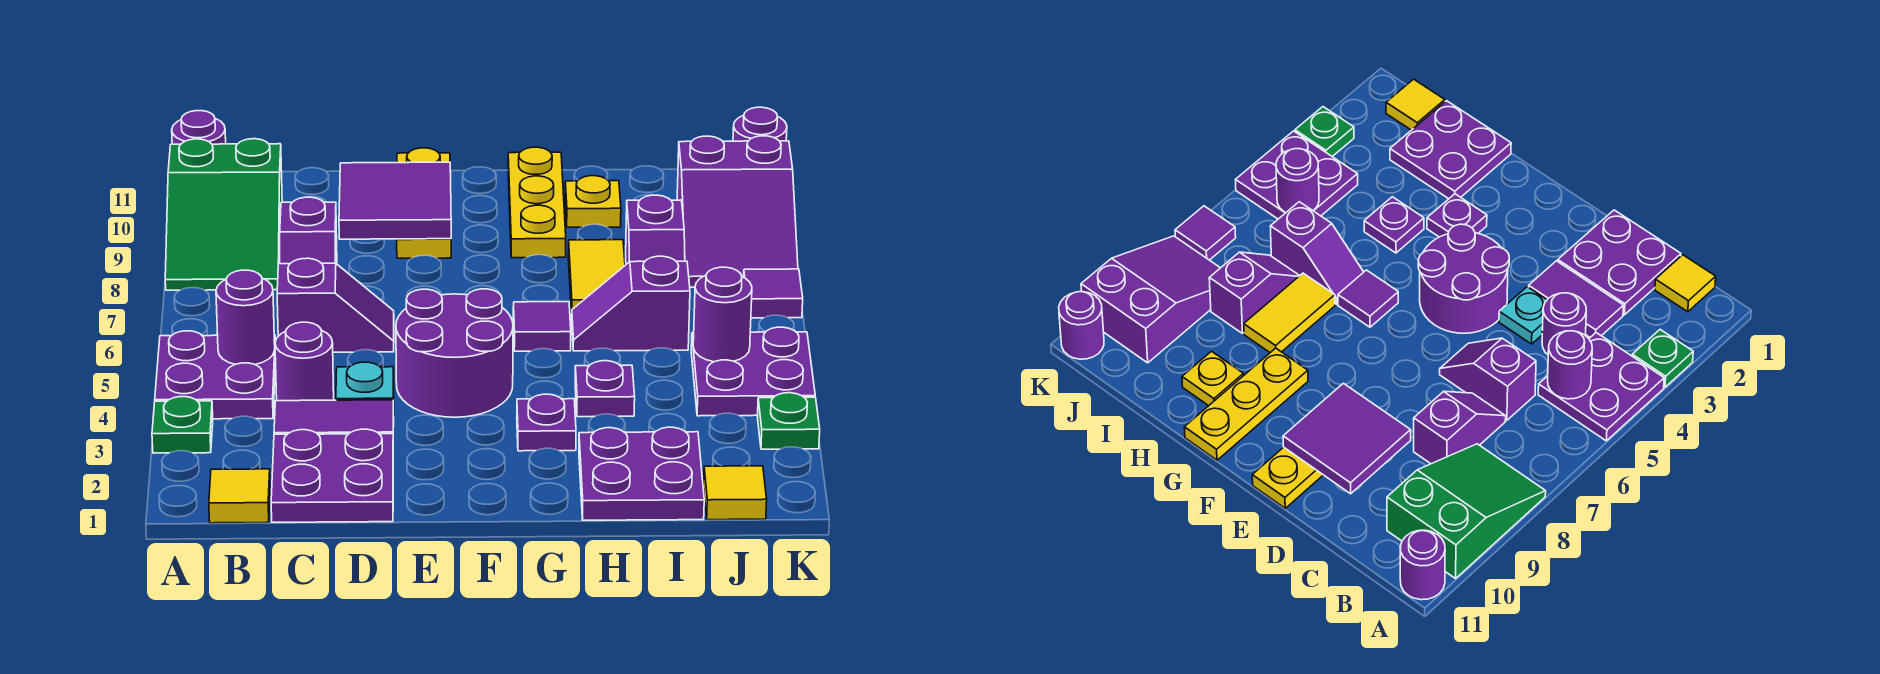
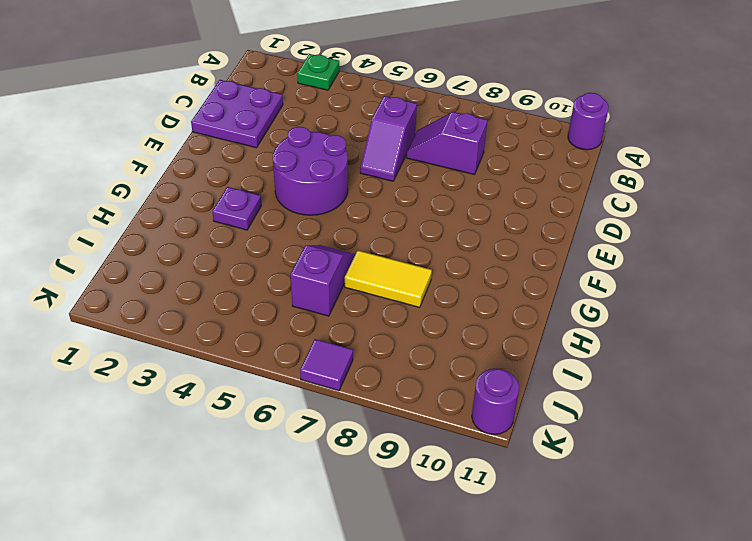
none -> purple plate A4:B5 level 1
none -> green slope A8:B10 level 1 top 10
none -> yellow tile B1 level 1
none -> purple tile C3:D3 level 1

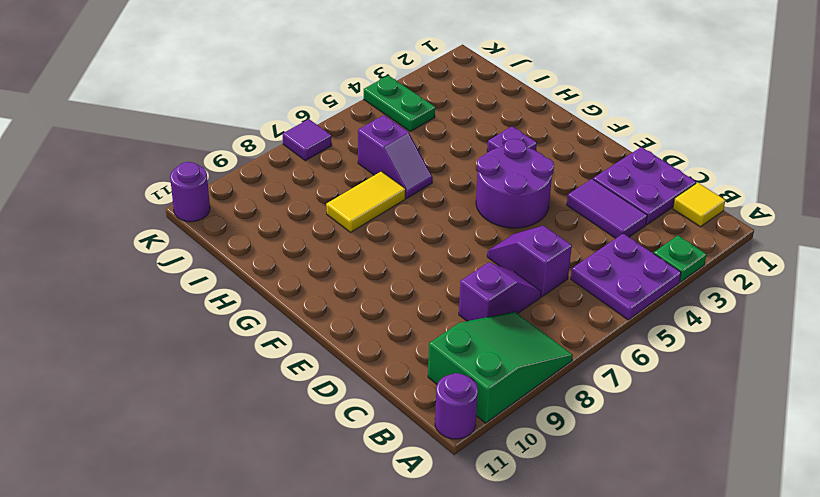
green plate J4:K4 level 1 -> purple plate J4:K5 level 1
none -> purple round brick C4 level 1
none -> cyan plate D4 level 1
none -> yellow plate E9:E11 level 1
none -> purple tile G6 level 1

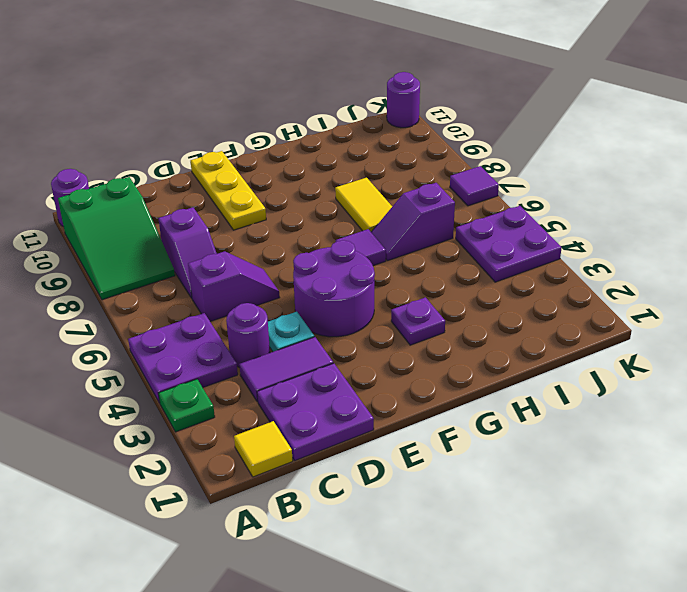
none -> yellow plate G9:G11 level 1
none -> purple plate H1:I2 level 1
none -> purple plate H4 level 1
none -> yellow plate H10 level 1

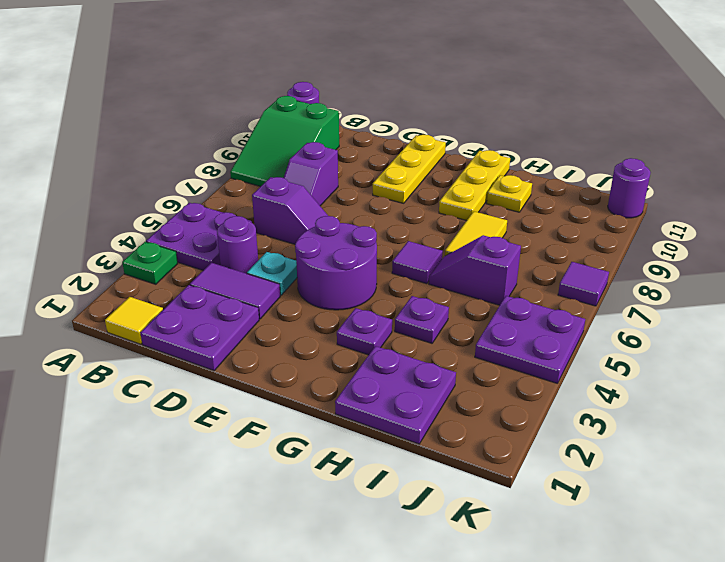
none -> purple slope I7:I8 level 1 top 8
none -> yellow tile J1 level 1
none -> purple slope J8:K10 level 1 top 10
none -> green plate K3 level 1

